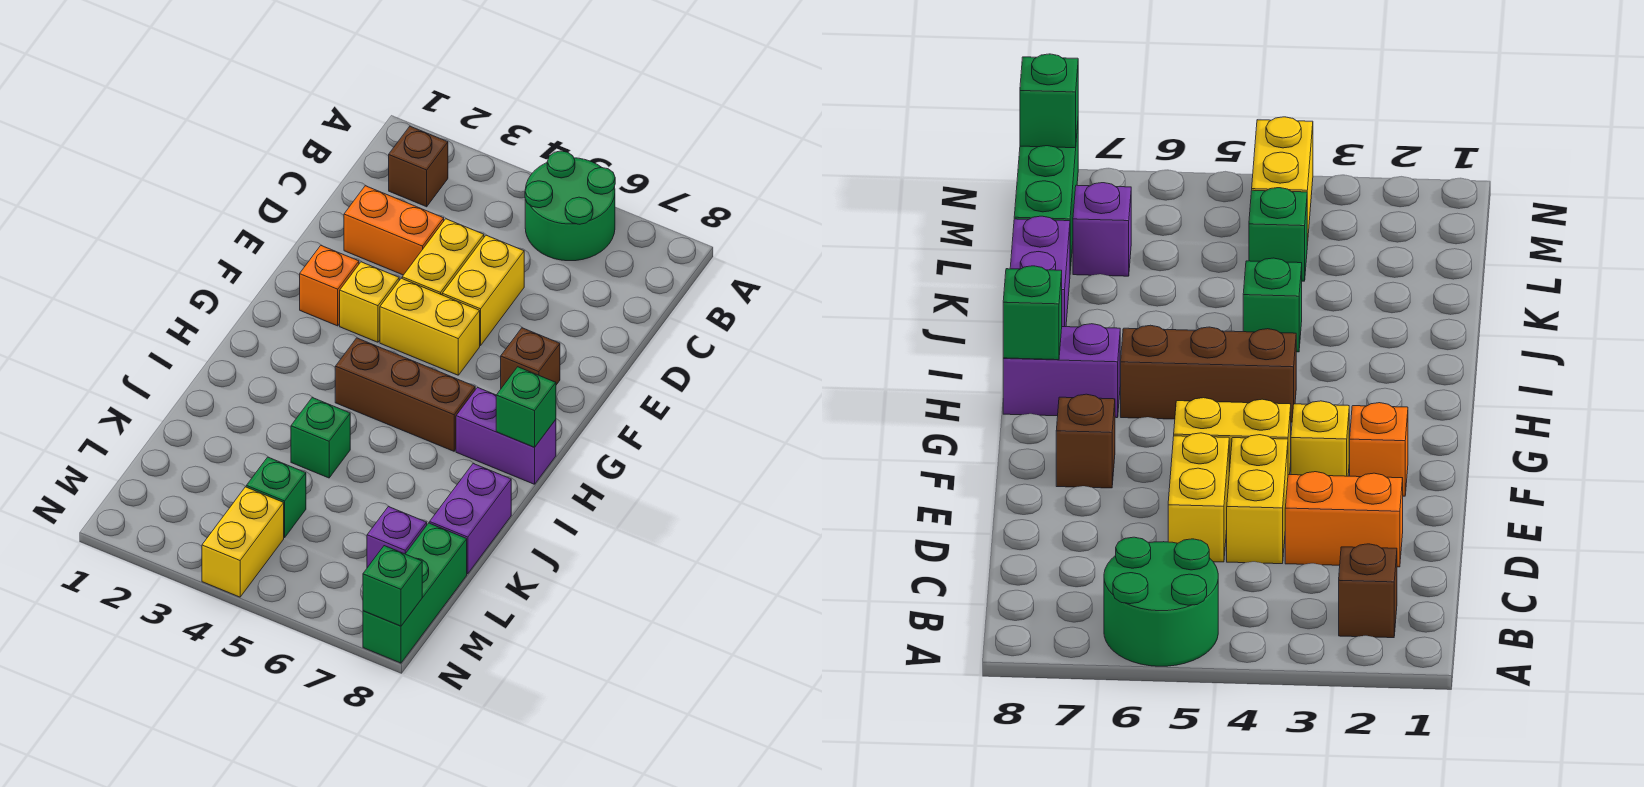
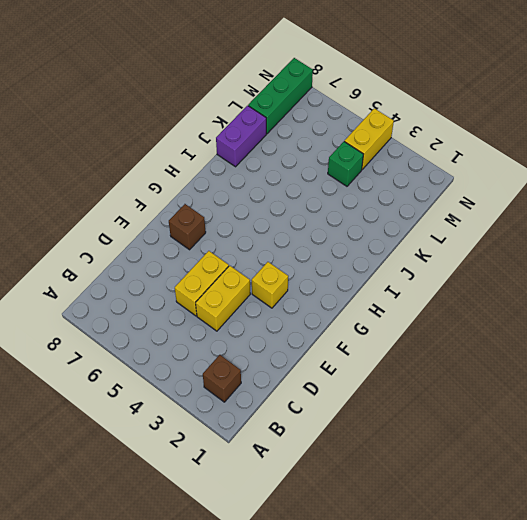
none -> green round brick A5:B6 level 1
none -> orange brick D2:D3 level 1
none -> orange brick F2 level 1

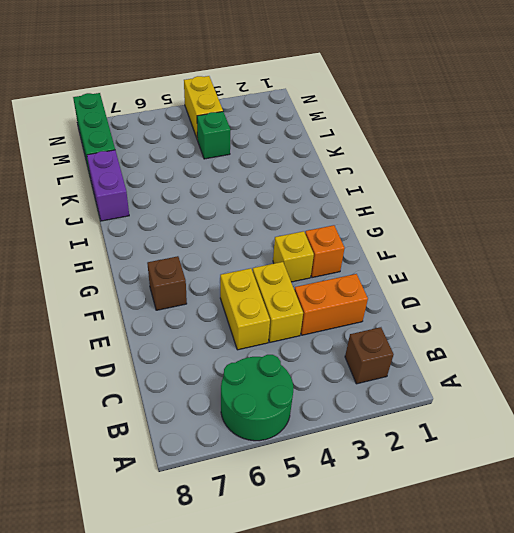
none -> yellow brick F4:F5 level 1
none -> brown brick H4:H6 level 1
none -> purple brick H7:H8 level 1

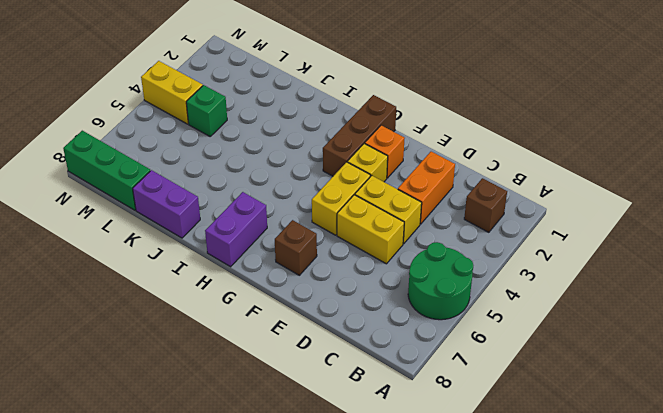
brown brick G1:G3 level 1 -> brown brick H4:H6 level 1
none -> green brick J4 level 1
none -> purple brick L7 level 1
none -> green brick H8 level 2

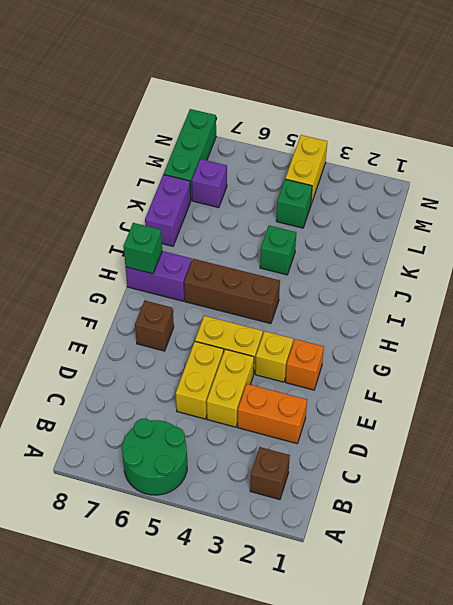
none -> green brick N8 level 2

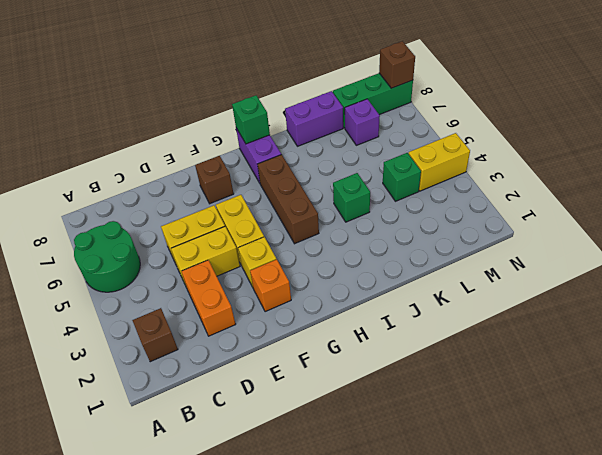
brown brick N8 level 2 -> green brick N8 level 2

